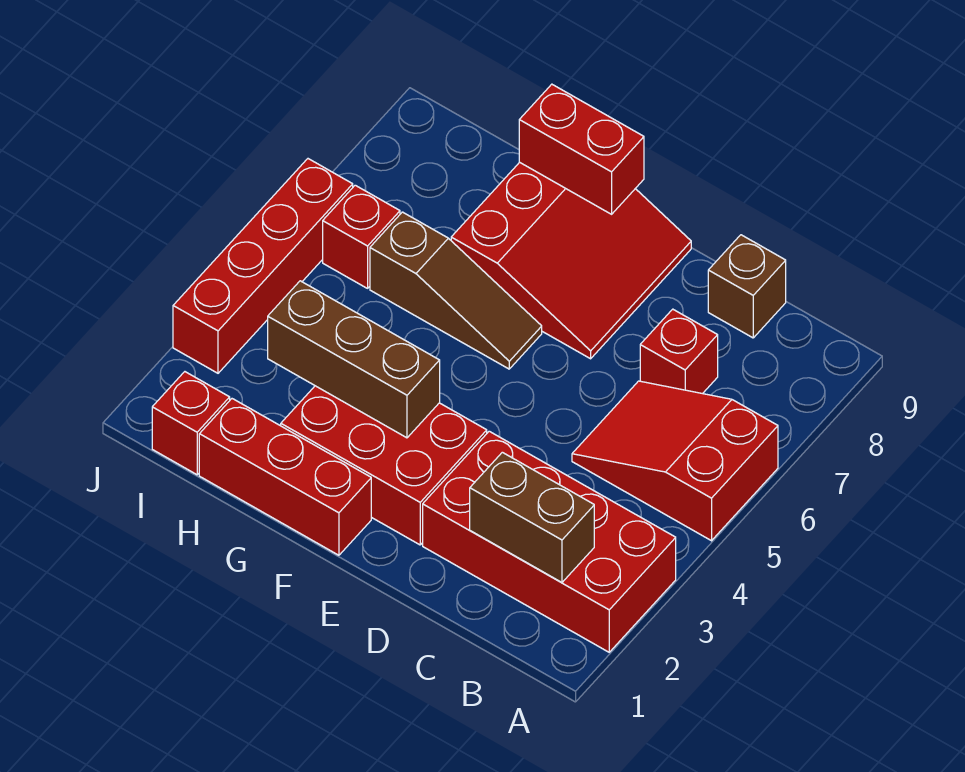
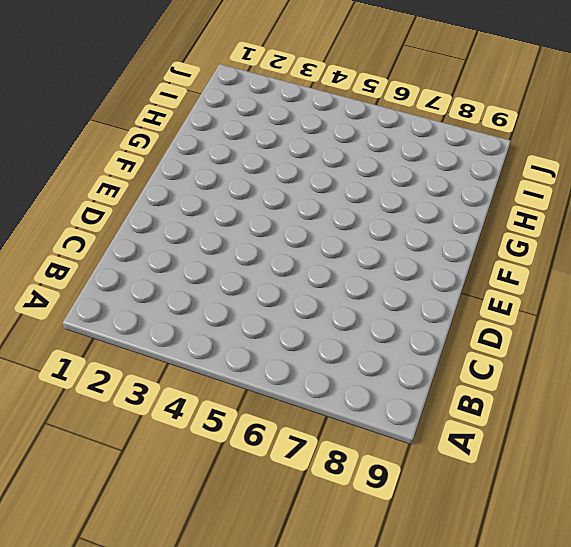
none -> red brick A2:D3 level 1
none -> red slope A5:C6 level 1 top A
none -> red brick C7 level 1

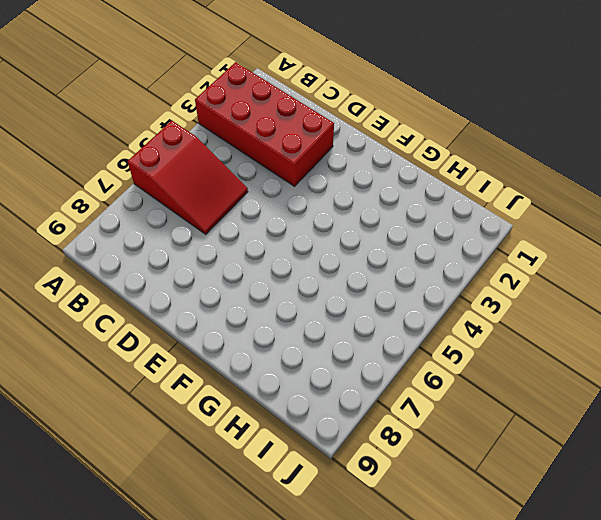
none -> red brick C7 level 1
none -> brown brick C9 level 1
none -> red brick E2:G3 level 1

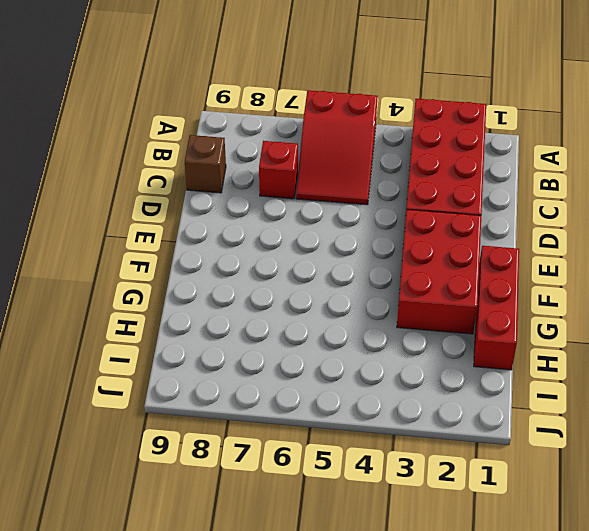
none -> red slope E7:G9 level 1 top G
none -> brown slope F6:H6 level 1 top H
none -> red brick I1 level 1

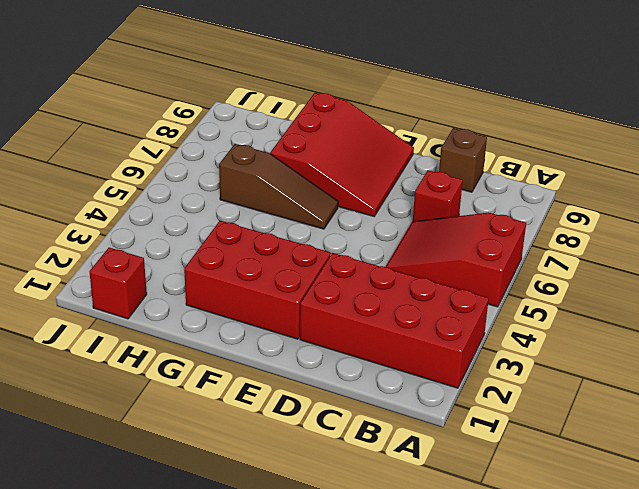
none -> red brick F1:H1 level 1
none -> red brick I6 level 1
none -> red brick J3:J6 level 1

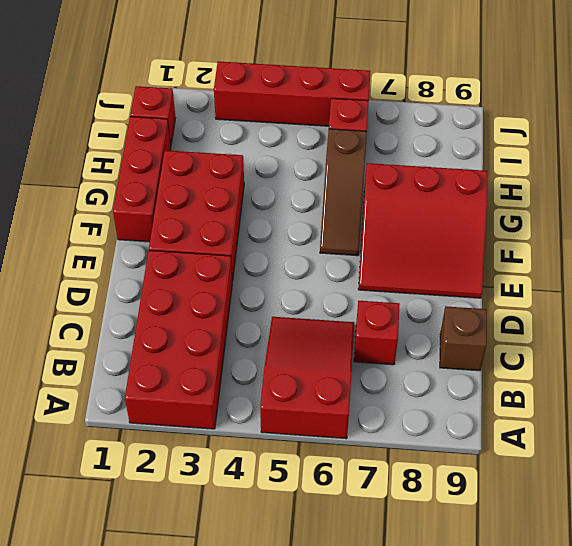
none -> brown brick B2:C2 level 2
none -> brown brick F3:H3 level 2
none -> red brick F9:G9 level 2

